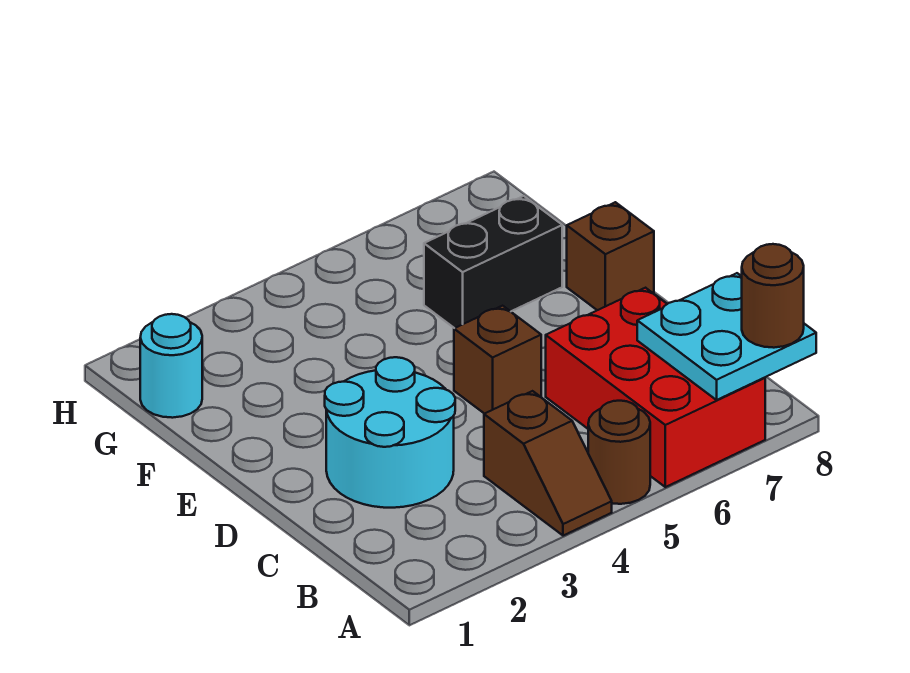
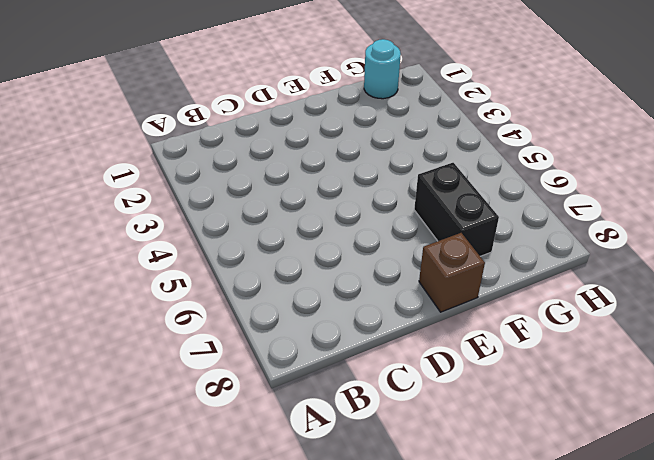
none -> brown slope A4:B4 level 1 top B
none -> brown round brick A5 level 1

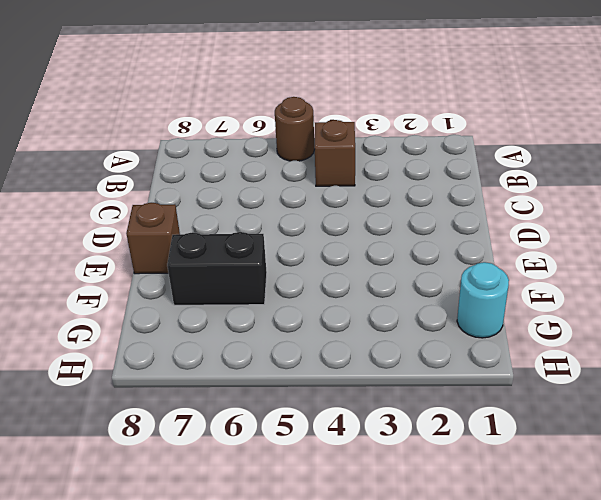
none -> red brick A6:C7 level 1
none -> cyan round brick C2:D3 level 1

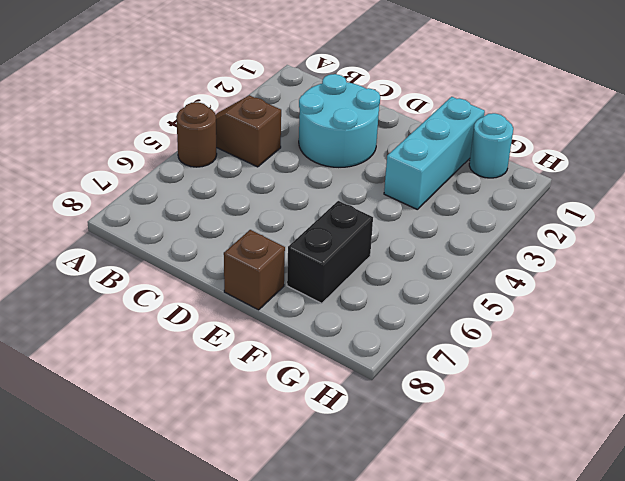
cyan brick F1:F3 level 1 -> none
none -> red brick A6:C7 level 1
none -> brown brick D5 level 1

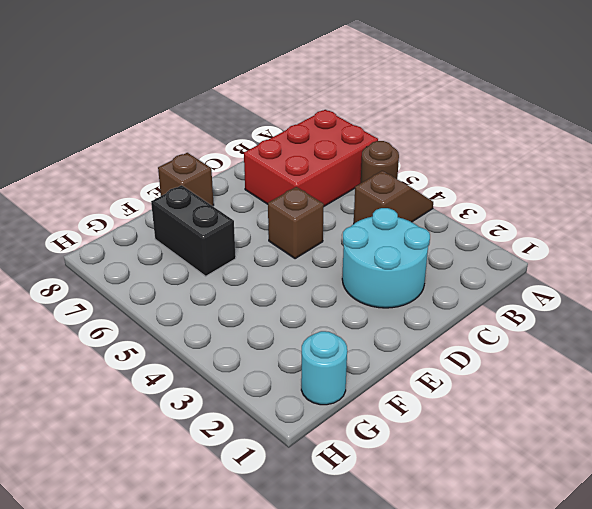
none -> cyan plate A7:B8 level 2
none -> brown round brick A8 level 3

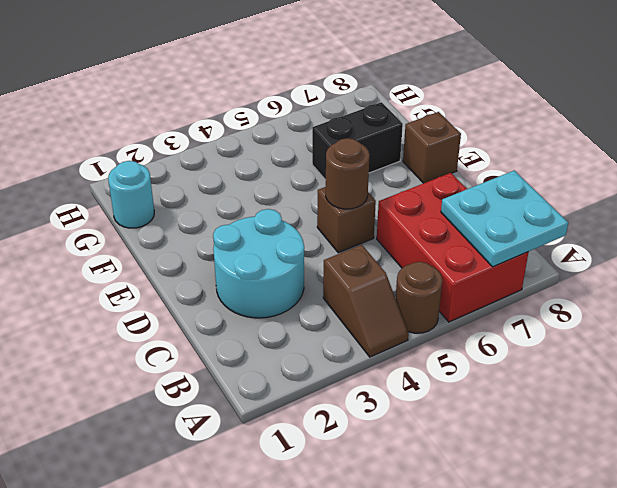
brown round brick D5 level 2 -> brown round brick A8 level 3

